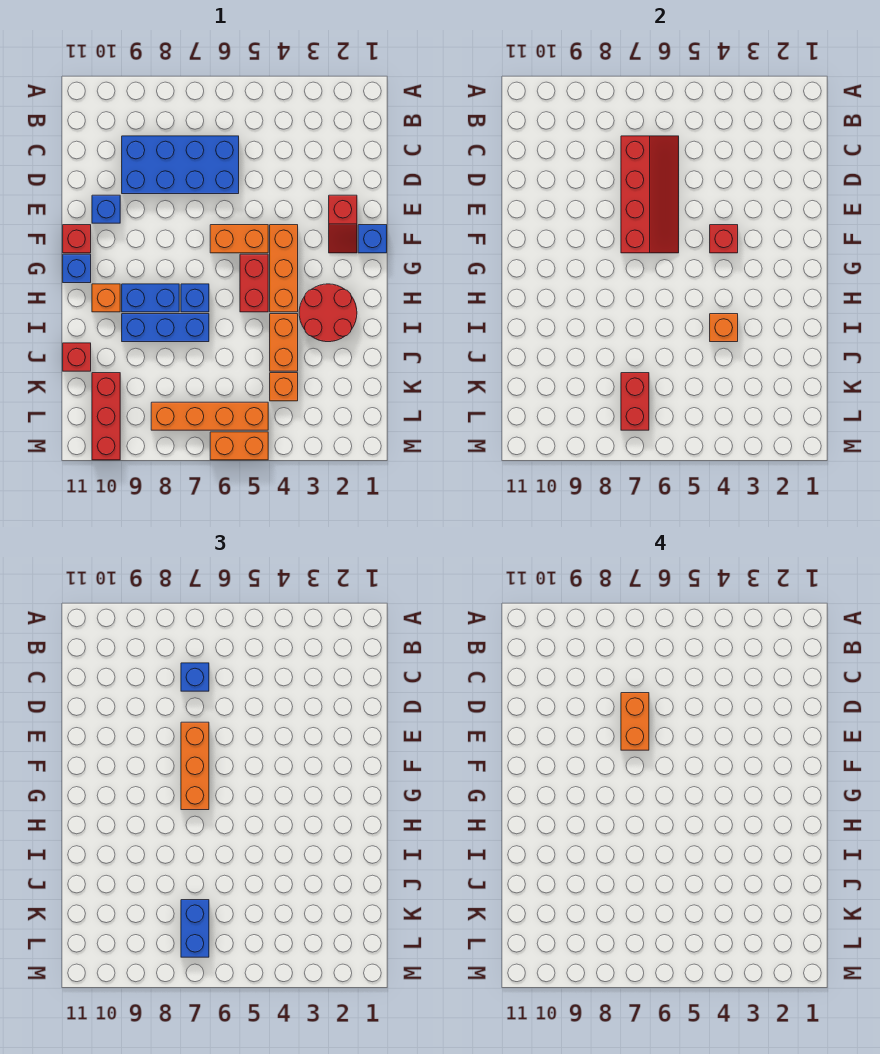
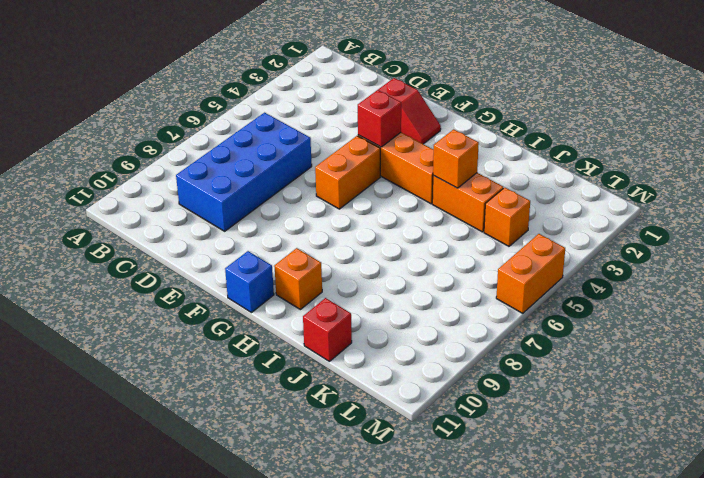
none -> blue brick E10 level 1
none -> blue brick F1 level 1
none -> red brick F11 level 1

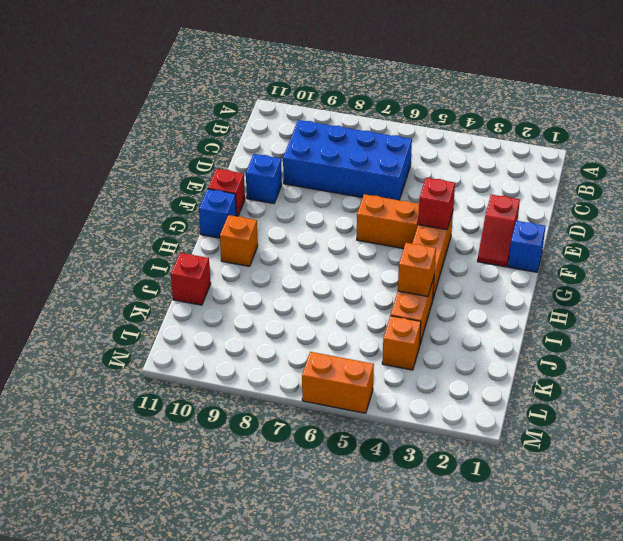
none -> red brick G5:H5 level 1
none -> red round brick H2:I3 level 1
none -> blue brick H7 level 1

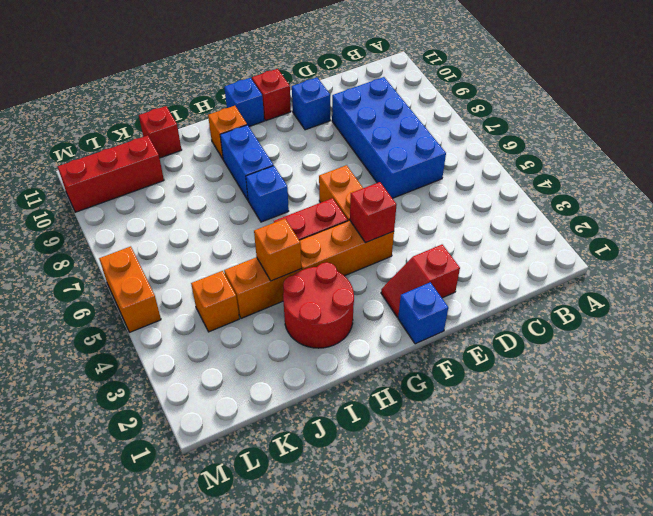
none -> blue brick I7:I9 level 1
none -> orange brick L5:L8 level 1
none -> red slope C6:F7 level 2 top 7

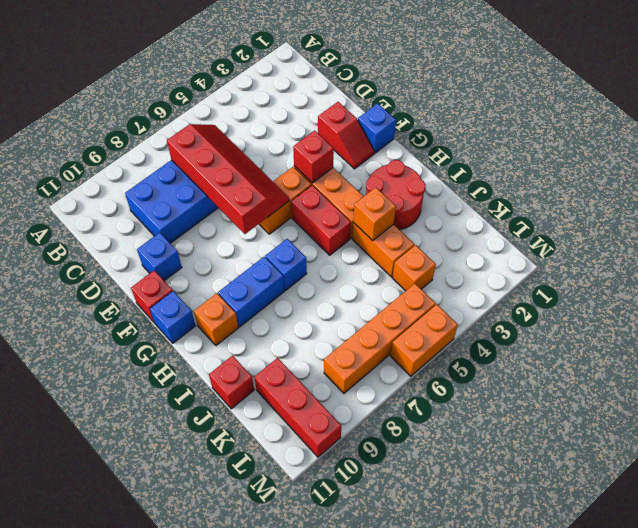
none -> blue brick I7:I9 level 1
none -> red brick K7:L7 level 2
none -> blue brick C7 level 3

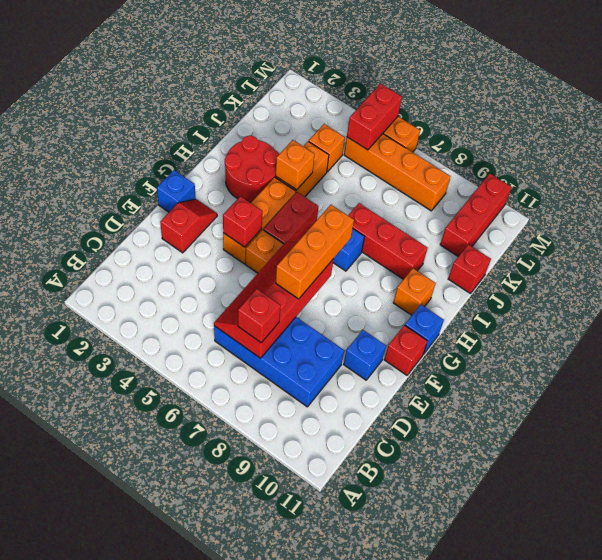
red brick C7 level 3 -> blue brick C7 level 3
red brick I7:I9 level 1 -> blue brick I7:I9 level 1
red brick L5:M5 level 2 -> red brick K7:L7 level 2
none -> blue brick H8:H9 level 1
none -> blue brick K7:L7 level 3
none -> orange brick D7:E7 level 4

